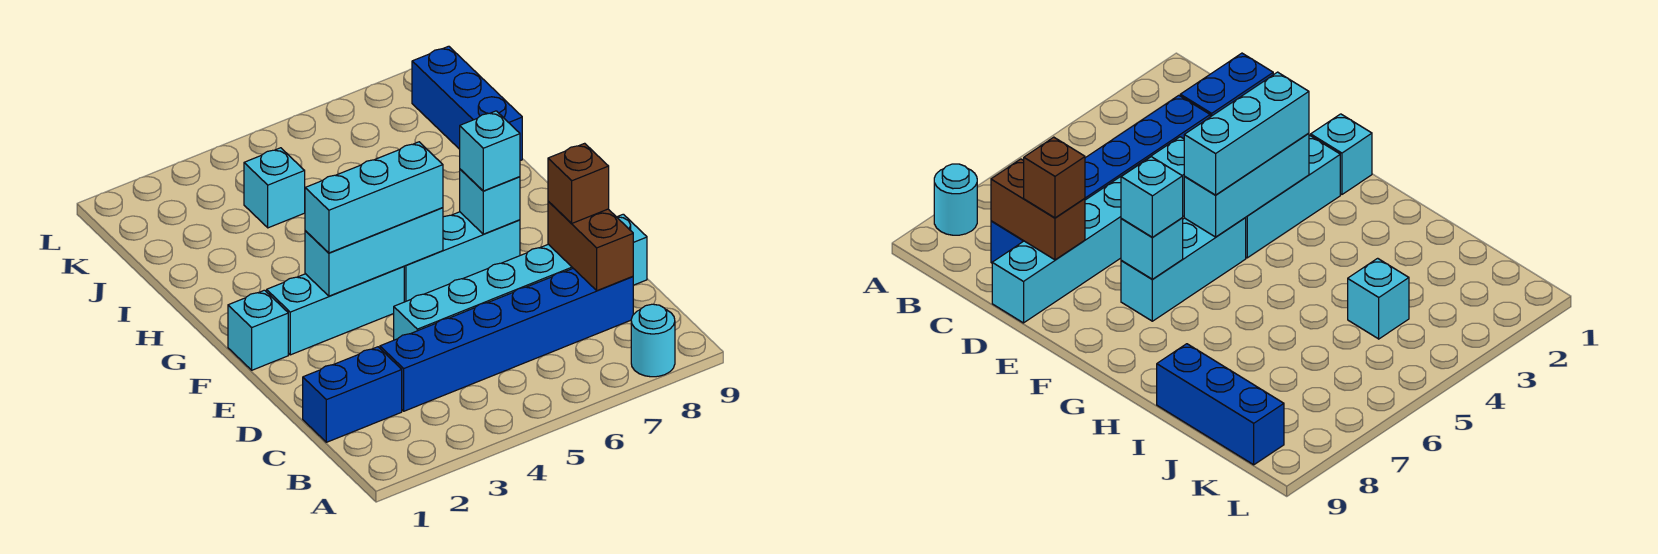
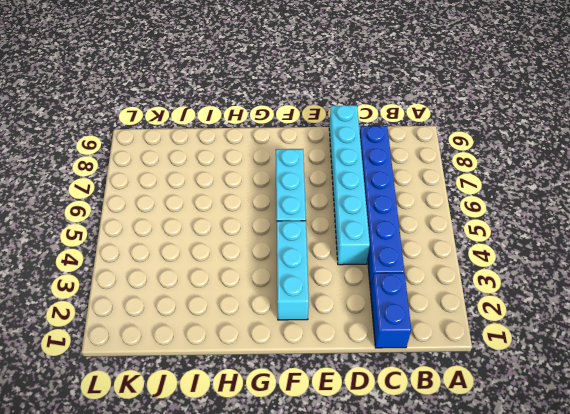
none -> cyan round brick A8 level 1
none -> cyan brick F1 level 1
none -> blue brick I9:K9 level 1

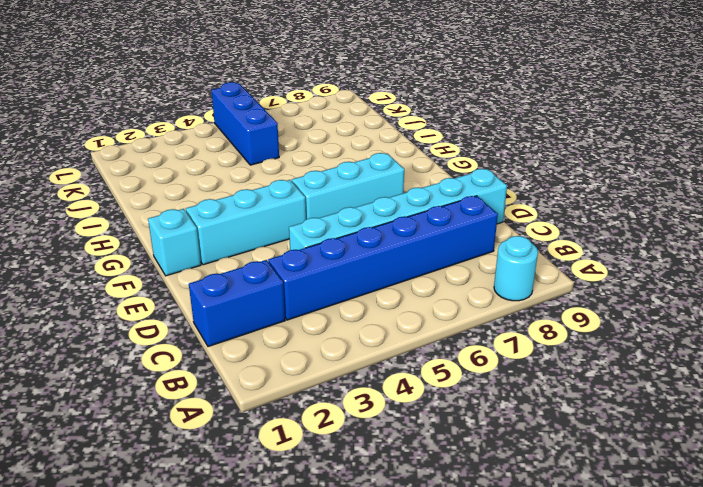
blue brick J5:L5 level 1 -> blue brick I9:K9 level 1
none -> cyan brick J4 level 1
none -> brown brick C8:D8 level 2
none -> cyan brick F3:F5 level 2

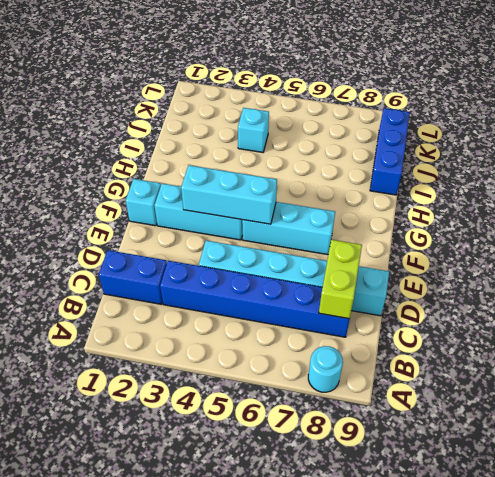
lime brick C8:D8 level 2 -> brown brick C8:D8 level 2
none -> cyan brick F7 level 2
none -> brown brick D8 level 3
none -> cyan brick F3:F5 level 3

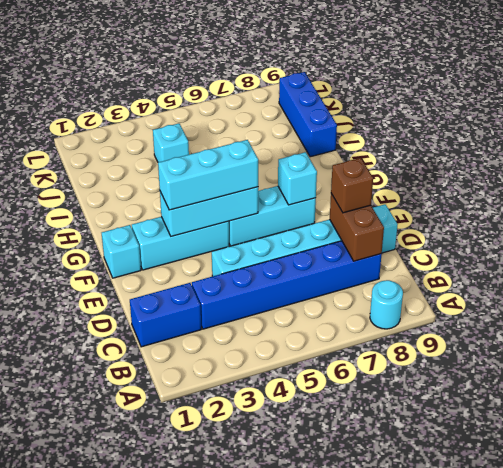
none -> cyan brick F7 level 3

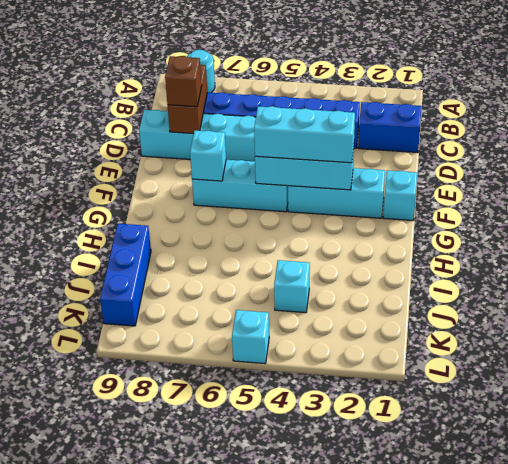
cyan brick L5 level 1 -> cyan brick F7 level 3

